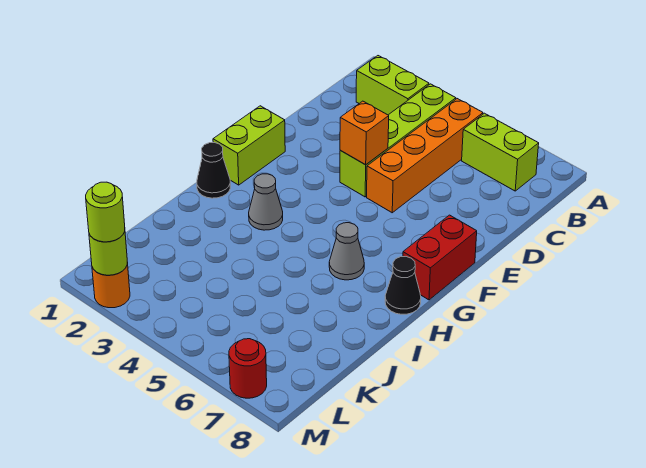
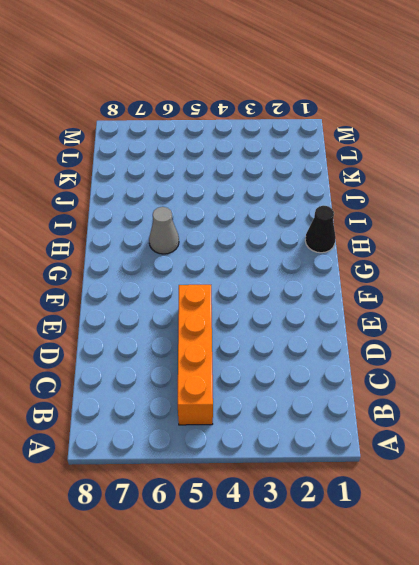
none -> lime brick B2:B3 level 1
none -> lime brick B4:E4 level 1
none -> lime brick B6:B7 level 1

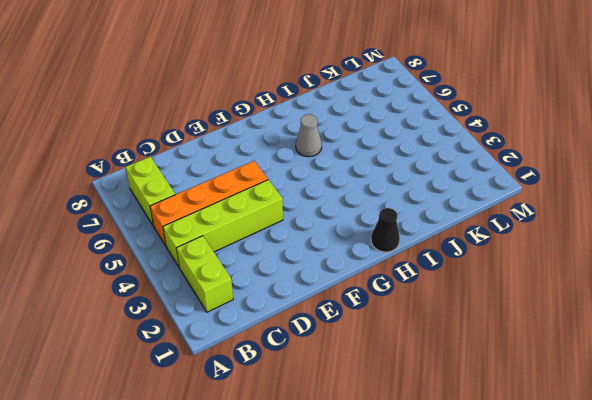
none -> lime brick F1:G1 level 1
none -> red brick F8:G8 level 1
none -> grey cone H3 level 1

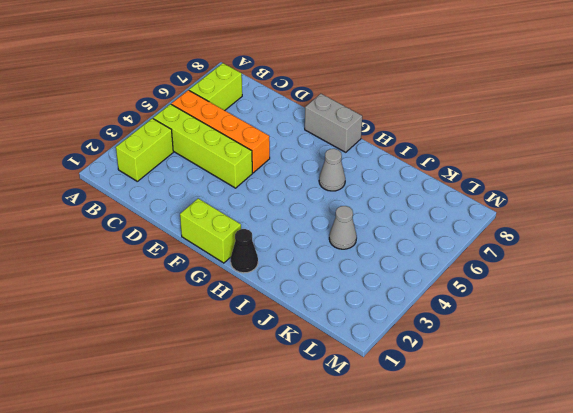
grey brick F8:G8 level 1 -> red brick F8:G8 level 1
grey cone J4 level 1 -> grey cone H3 level 1
none -> black cone H8 level 1
none -> orange round brick M2 level 1
none -> red round brick M7 level 1

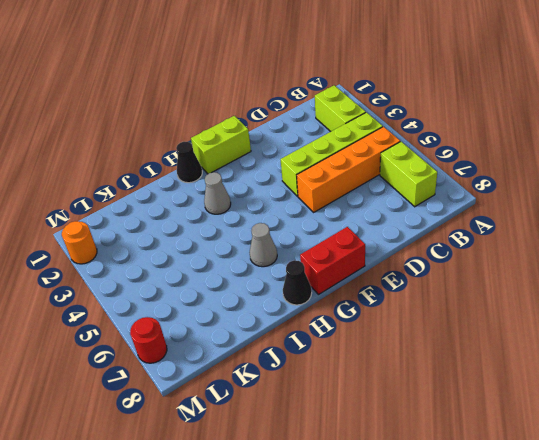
none -> orange brick E4 level 2
none -> lime round brick M2 level 2
none -> lime round brick M2 level 3

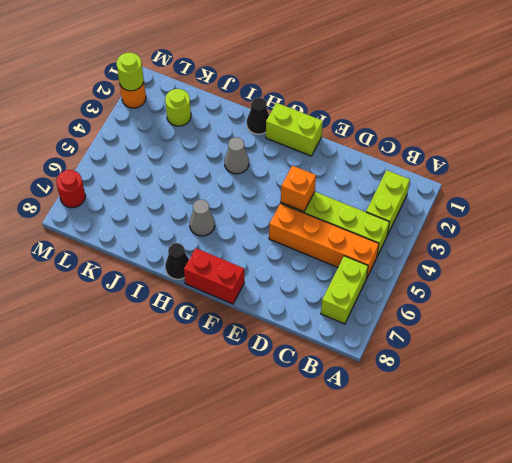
lime round brick K2 level 1 -> lime round brick M2 level 3

